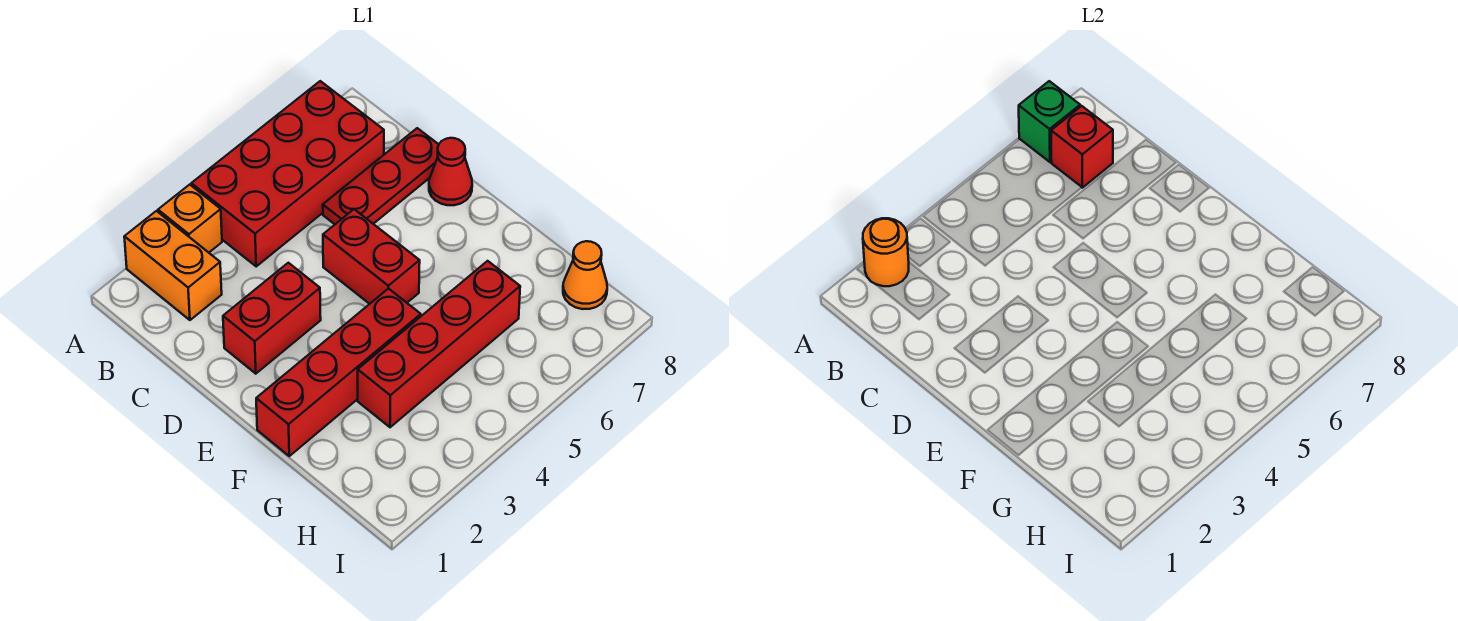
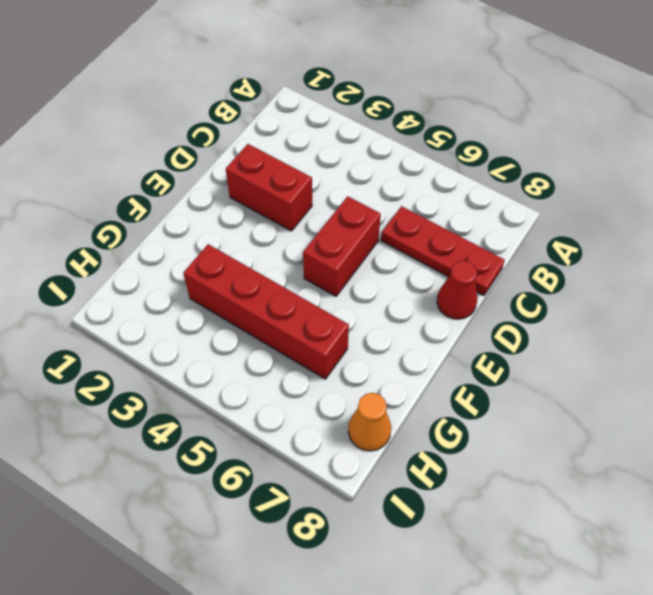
none -> orange brick A2:B2 level 1
none -> orange brick A3 level 1
none -> red brick A4:B7 level 1

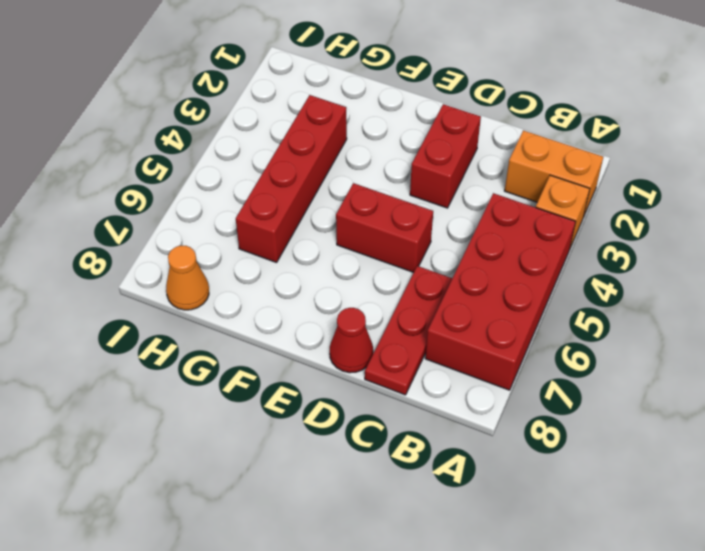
none -> red brick F1:F4 level 1
none -> orange round brick A2 level 2
none -> green brick A7 level 2

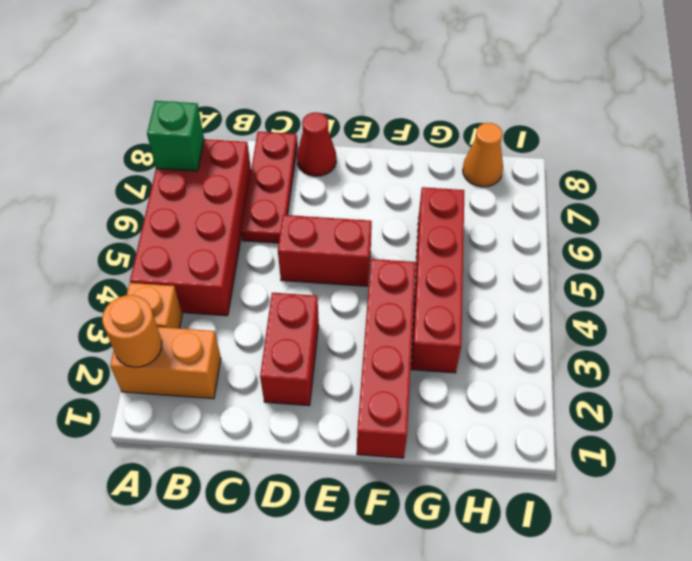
none -> red brick B7 level 2

